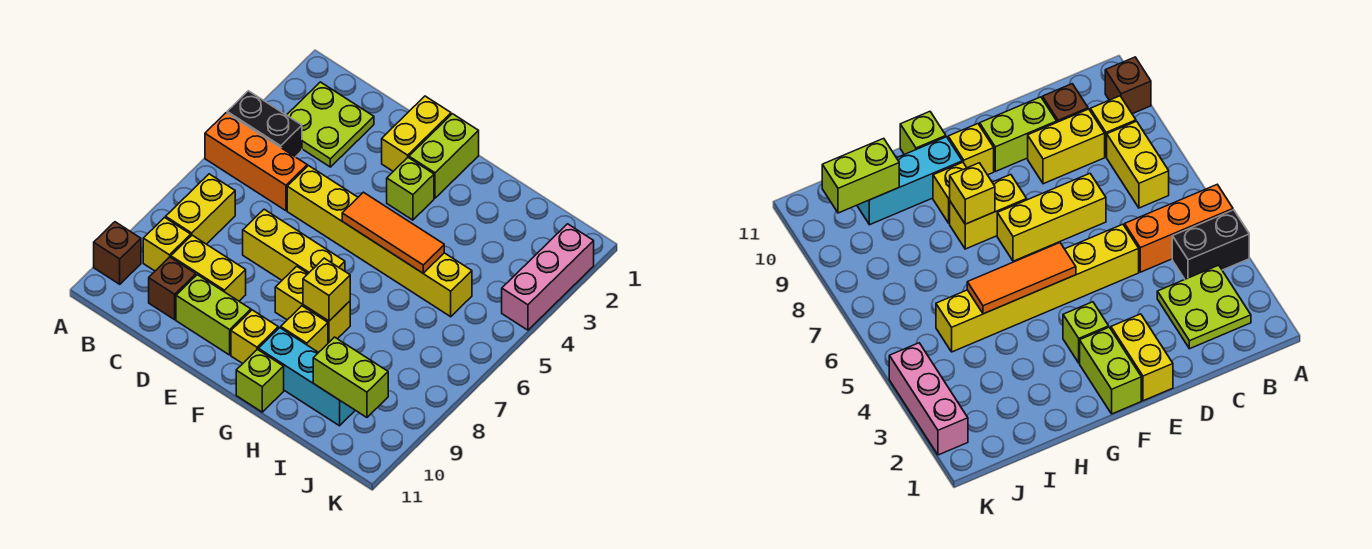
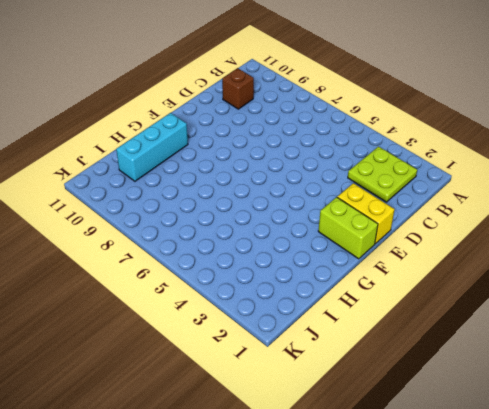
none -> black brick A4:B4 level 1
none -> orange brick A5:C5 level 1
none -> brown brick A10 level 1

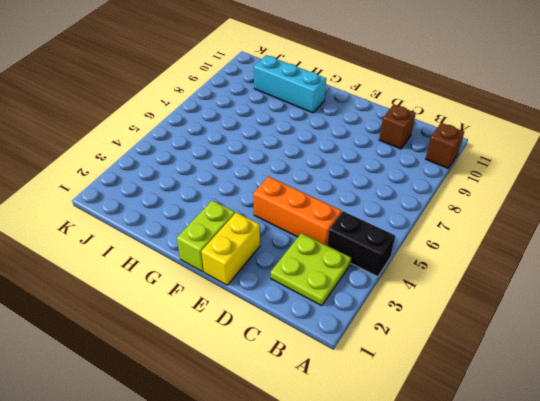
orange brick C4:E4 level 1 -> orange brick A5:C5 level 1
none -> yellow brick B7:B8 level 1
none -> yellow brick B9 level 1
none -> yellow brick C9:D9 level 1

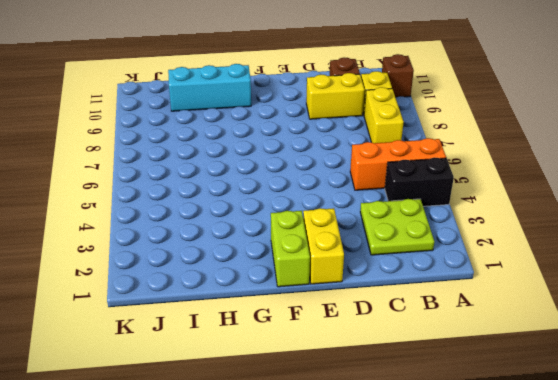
none -> yellow brick D5:I5 level 1
none -> yellow brick D7:F7 level 1
none -> lime brick D10:E10 level 1

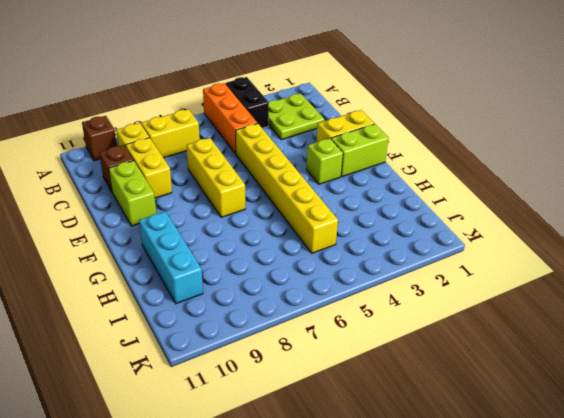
none -> yellow brick F8:G8 level 1
none -> yellow brick F10 level 1
none -> yellow brick G9 level 1

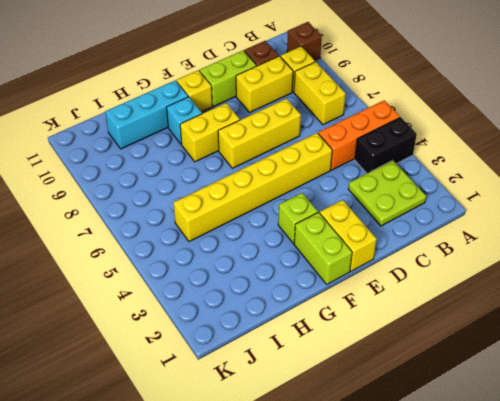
cyan brick G9 level 1 -> yellow brick G9 level 1
none -> lime brick G11 level 1
none -> pink brick K2:K4 level 1
none -> orange tile F5:H5 level 2

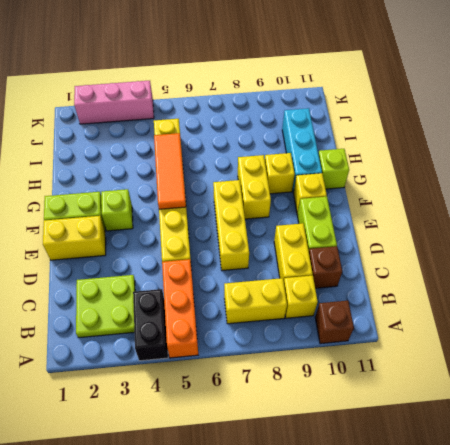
none -> yellow brick G8 level 2
none -> lime brick I10:J10 level 2

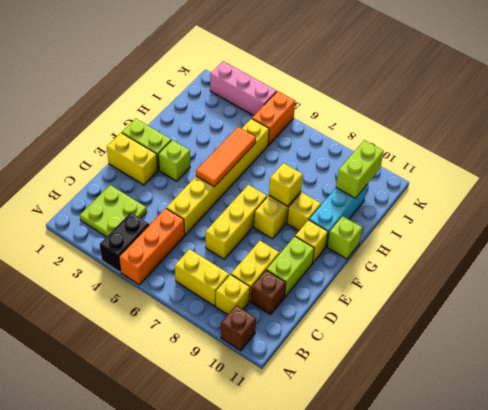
orange brick J5:K5 level 1 -> none

